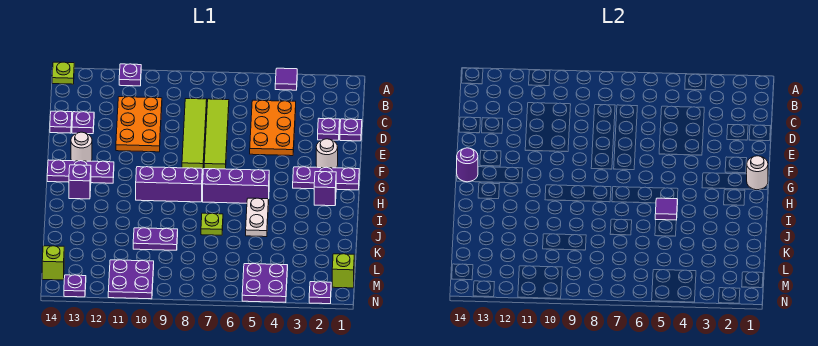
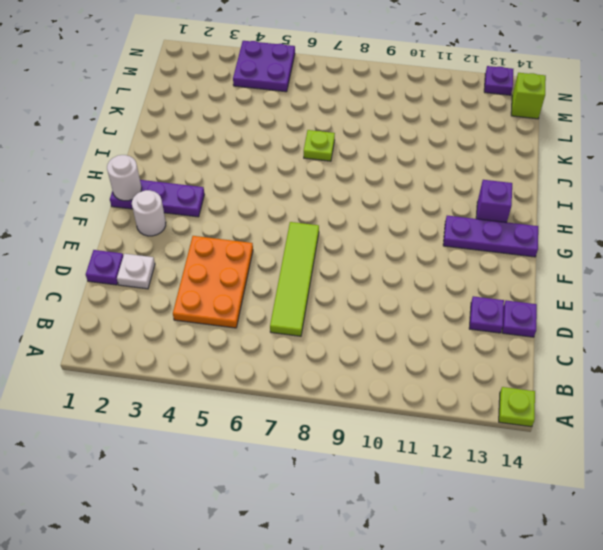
white plate D2 level 1 -> purple plate D2 level 1
none -> purple tile A4 level 1
none -> purple plate A11 level 1
none -> lime tile C8:F8 level 1
none -> orange plate C10:E11 level 1

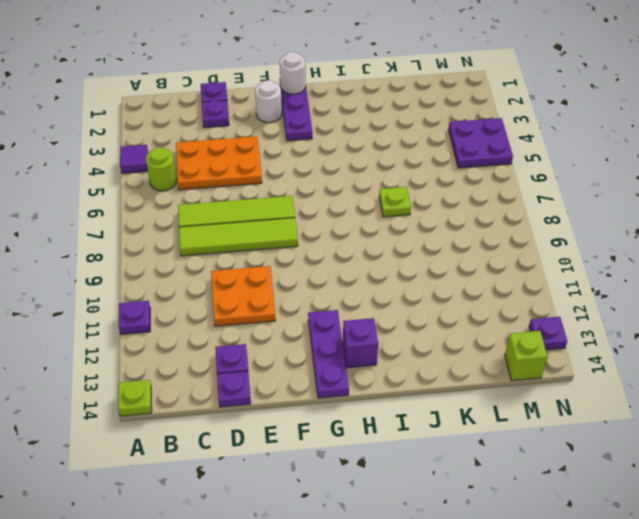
lime round brick B5 level 1 -> none
orange plate D10:E11 level 1 -> orange plate C10:E11 level 1
none -> white round brick F13 level 1
none -> purple brick H2 level 1
none -> purple brick H5:H7 level 1
none -> purple brick H8:H10 level 1

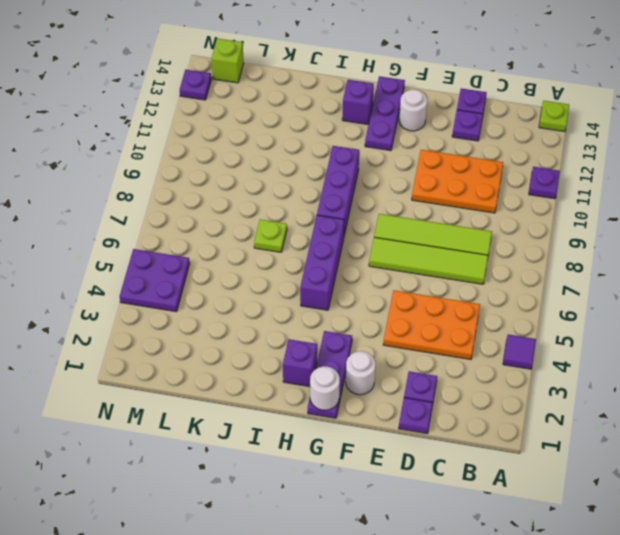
none -> white plate I5:J5 level 1
none -> purple plate K9:K10 level 1
none -> lime brick M1 level 1
none -> purple plate M10:N11 level 1

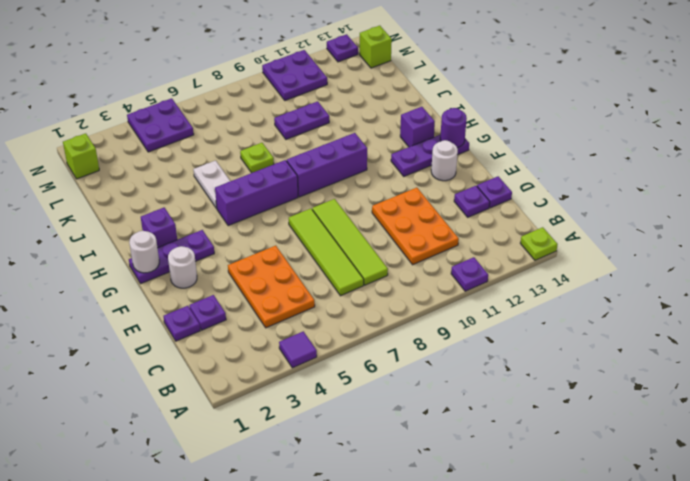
none -> purple plate N2 level 1
none -> purple tile I5 level 2

